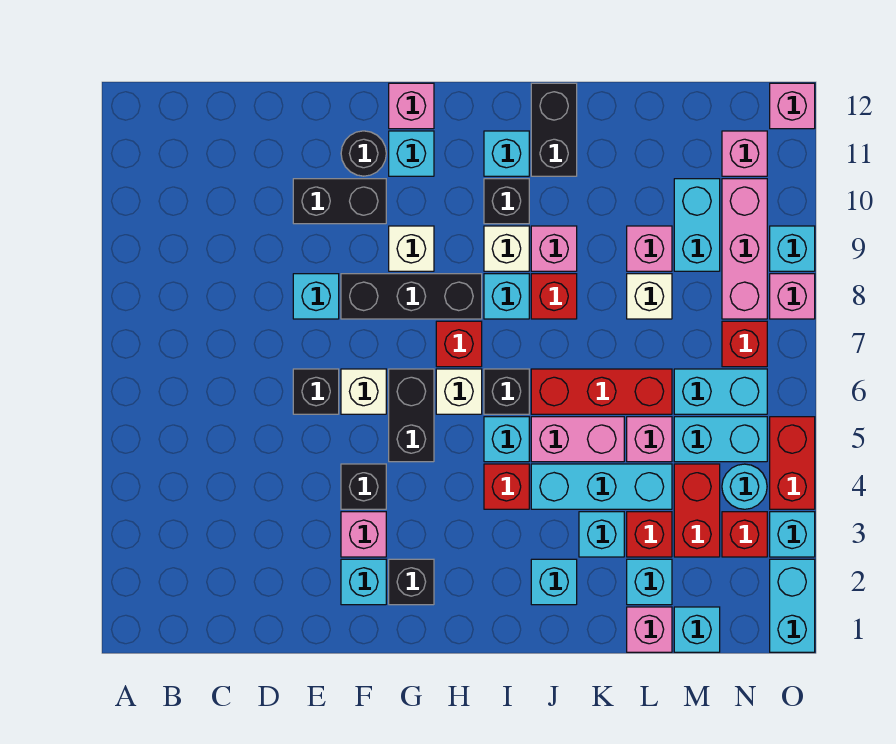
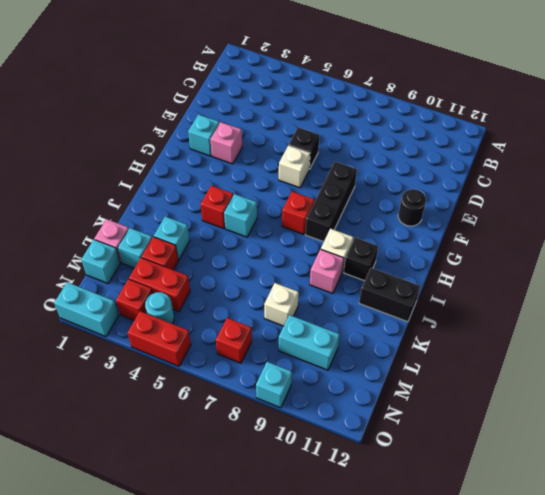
none -> cyan brick E8 level 1
none -> black brick E10:F10 level 1
none -> black brick F4 level 1
none -> black brick G2 level 1

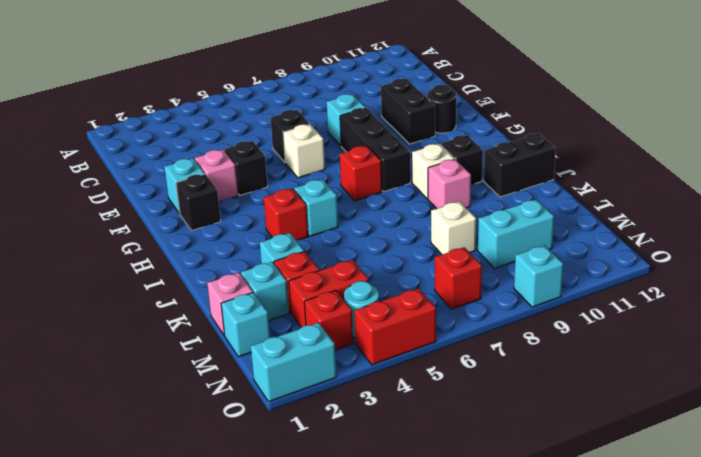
none -> black brick G5:G6 level 1
none -> white brick G9 level 1
none -> cyan brick G11 level 1
none -> pink brick G12 level 1

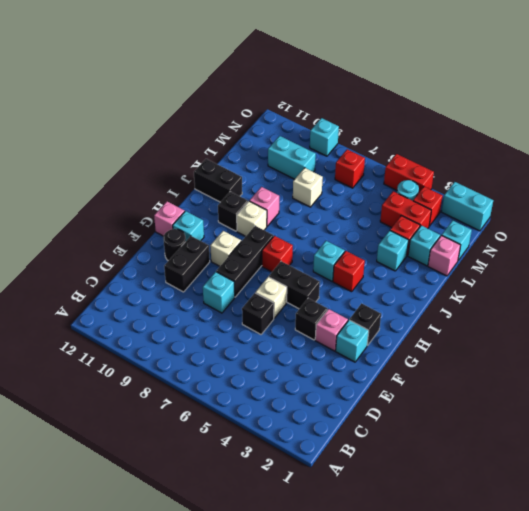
none -> white brick H6 level 1
none -> black brick I6 level 1
none -> cyan brick I8 level 1
none -> cyan brick I11 level 1

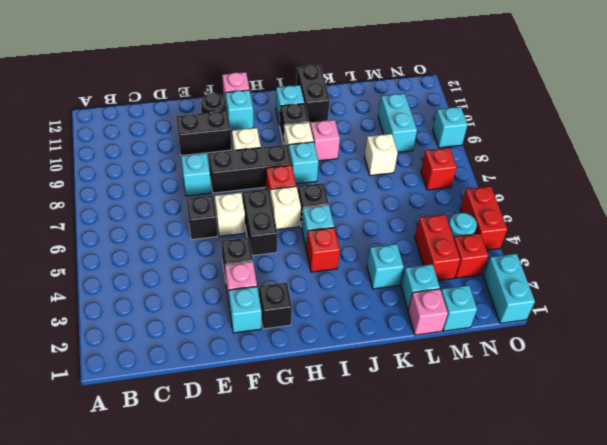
none -> cyan brick J2 level 1
none -> cyan brick J4:L4 level 1
none -> pink brick J5:K5 level 1
none -> red brick J6:L6 level 1

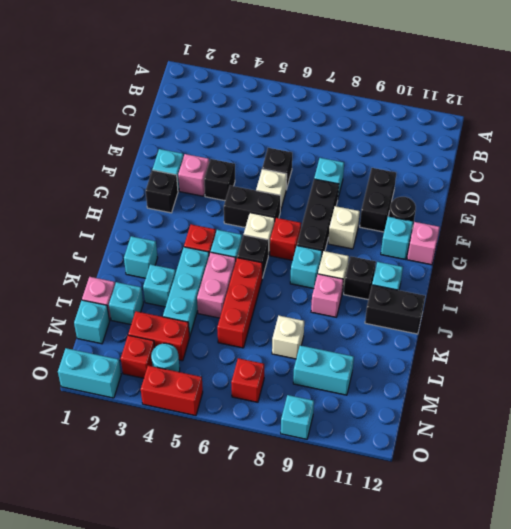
none -> red brick J8 level 1
none -> red brick L3 level 1
none -> pink brick L5 level 1
none -> pink brick L9 level 1

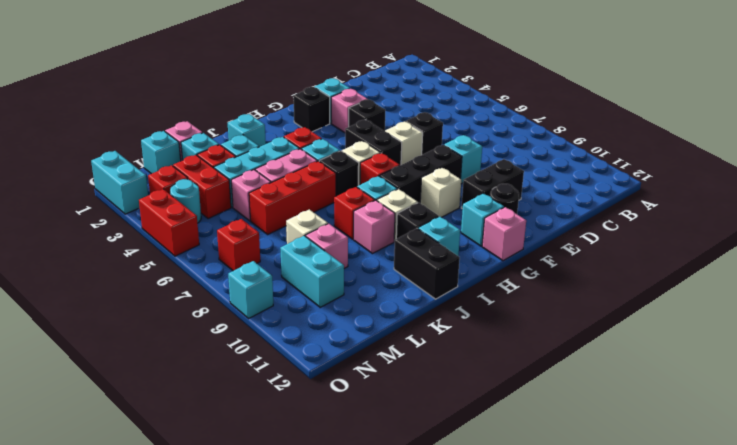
none -> cyan brick M5:N5 level 1
none -> cyan brick M6:N6 level 1
none -> pink brick N8:N10 level 1
none -> pink brick N11 level 1

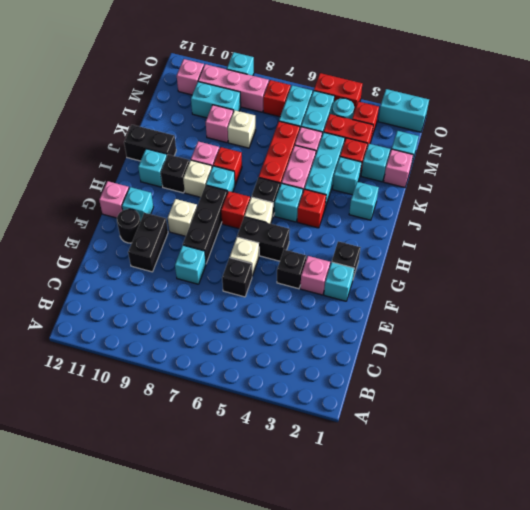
none -> cyan brick O3 level 1
none -> pink brick O8 level 1
none -> pink brick O12 level 1

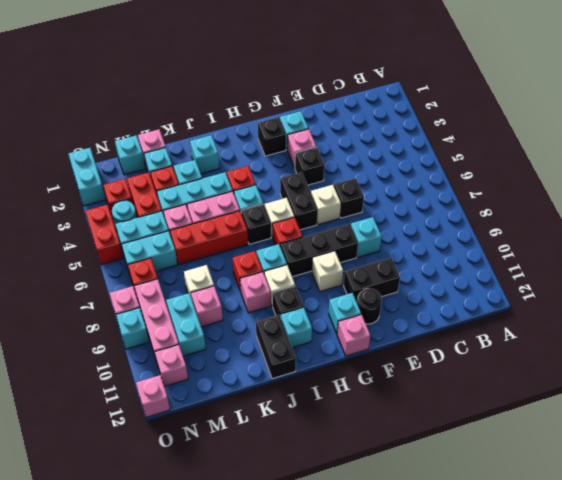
none -> cyan brick O3 level 1

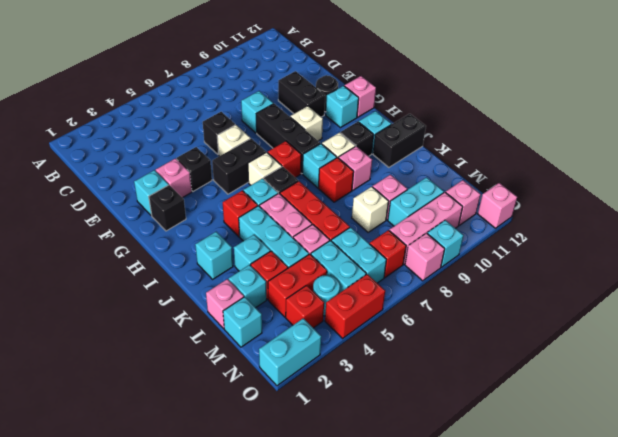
none -> cyan brick O3 level 1

